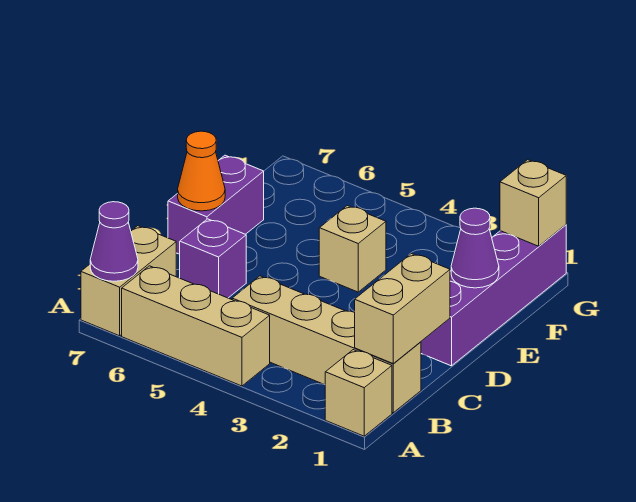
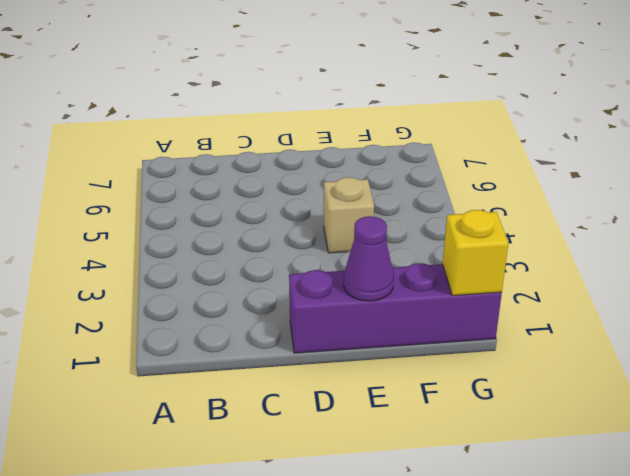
yellow brick G1 level 2 -> tan brick G1 level 2
none -> tan brick A1 level 1
none -> tan brick A4:A6 level 1
none -> tan brick A7:B7 level 1

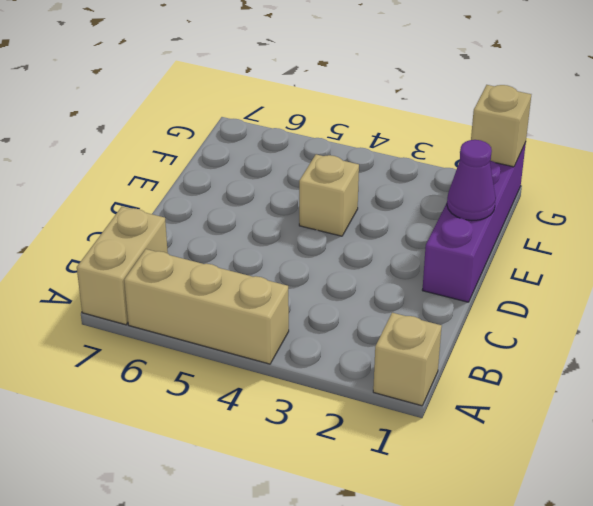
none -> tan brick B1:B4 level 1
none -> purple brick C6 level 1
none -> purple brick D7:E7 level 1

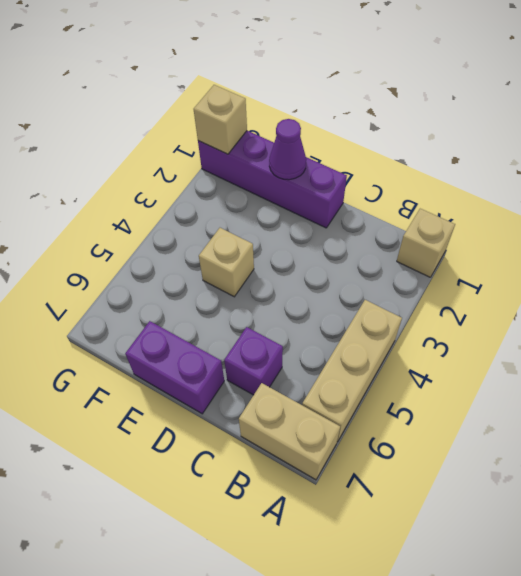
none -> tan brick B1:B4 level 1
none -> purple cone A7 level 2
none -> tan brick B1:C1 level 2

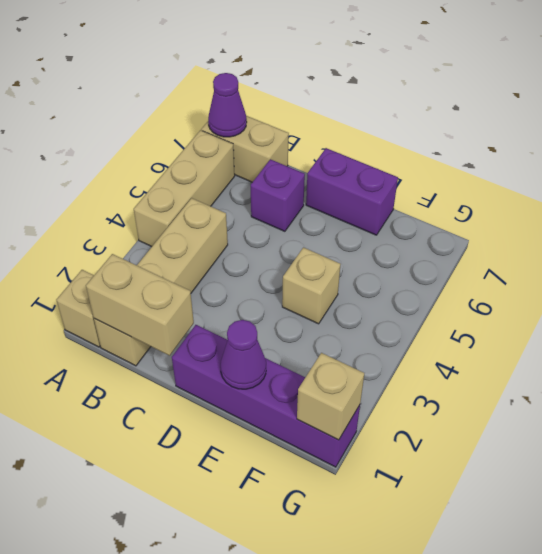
none -> orange cone D7 level 2

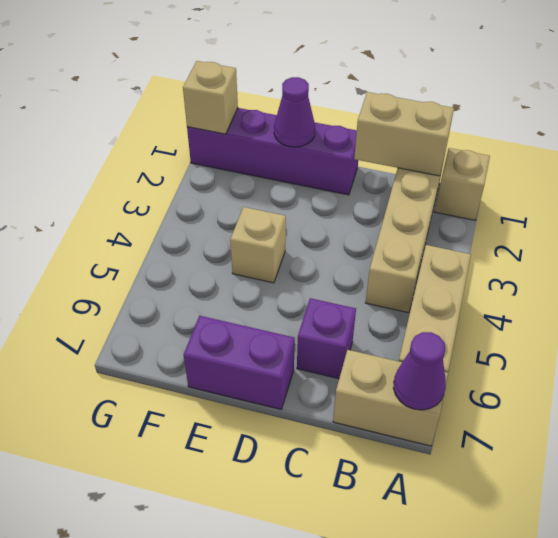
none -> orange cone D7 level 2

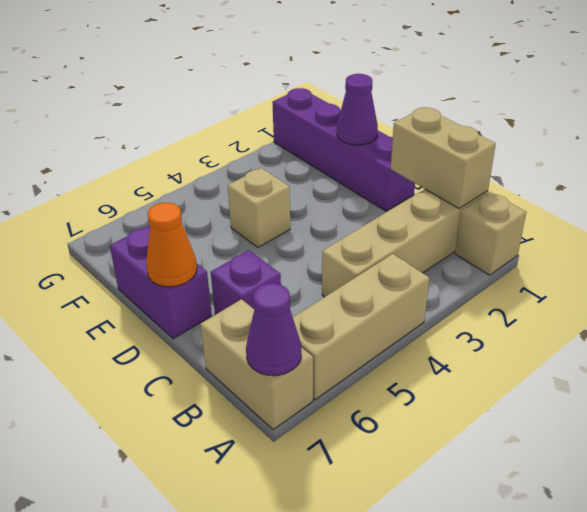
none -> tan brick G1 level 2

